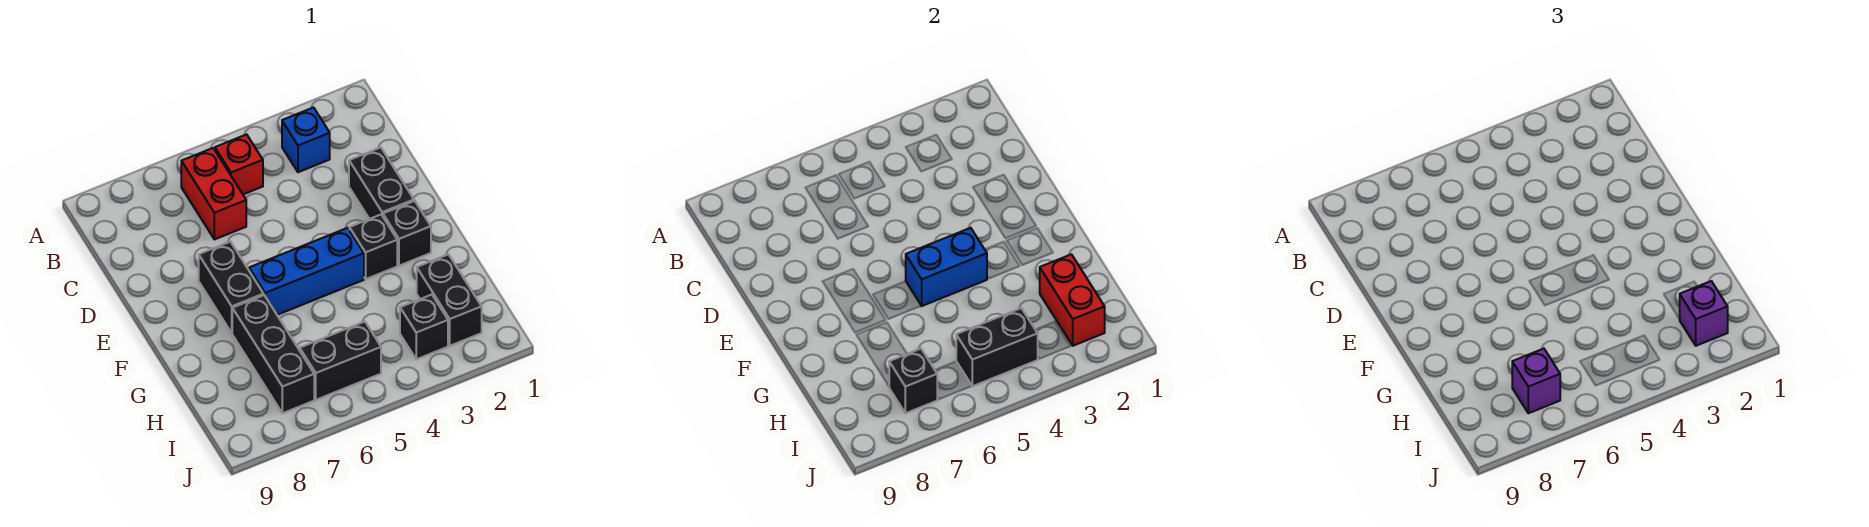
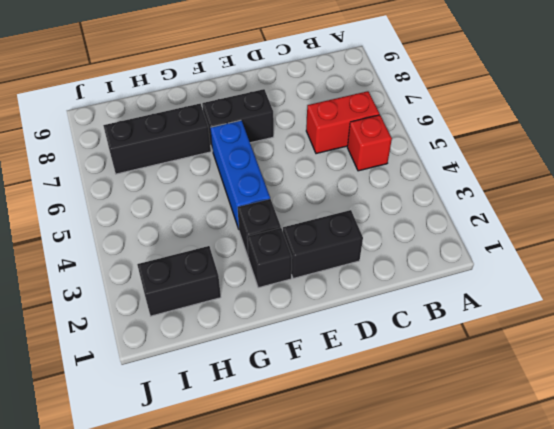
none -> blue brick B3 level 1
none -> black brick I3 level 1
none -> black brick I5:I6 level 1

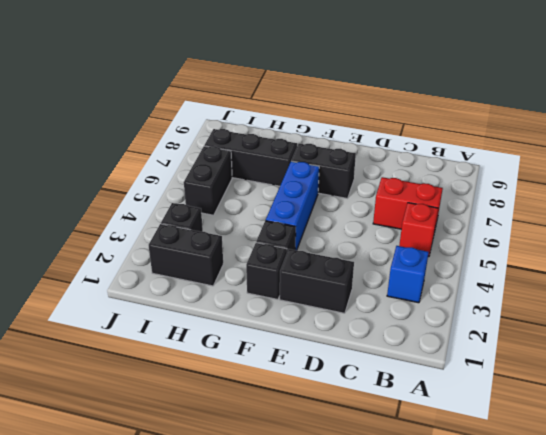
none -> blue brick F4:F5 level 2
none -> red brick H2:I2 level 2
none -> black brick I4:I5 level 2

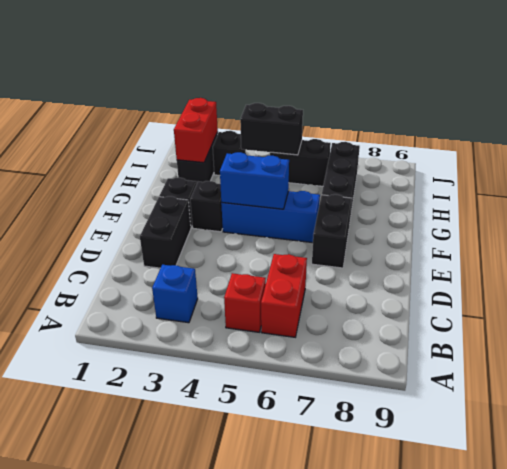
none -> black brick I7 level 2
none -> purple brick I2 level 3
none -> purple brick I7 level 3

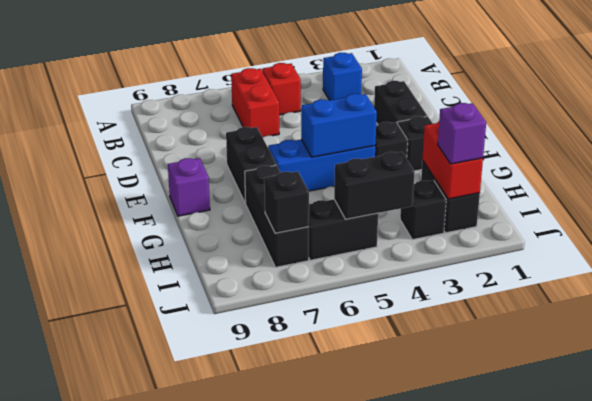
purple brick F9 level 1 -> purple brick I7 level 3

